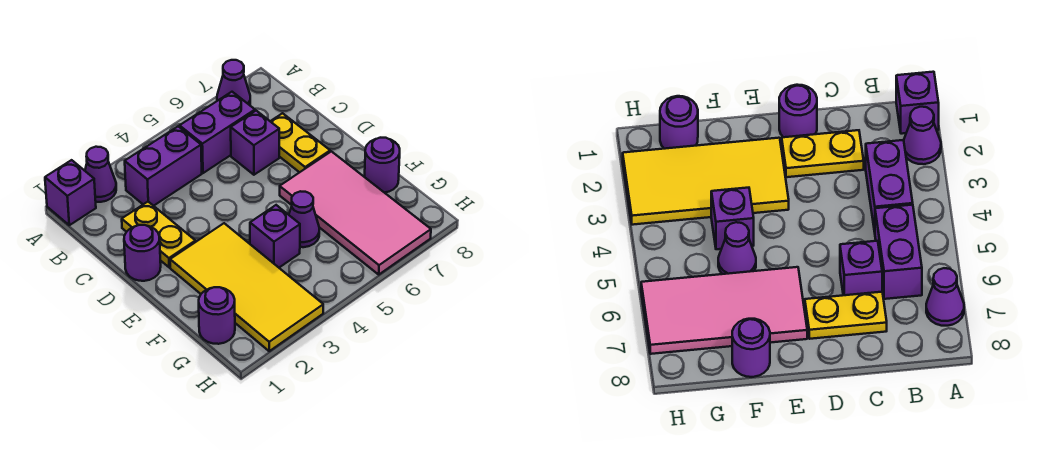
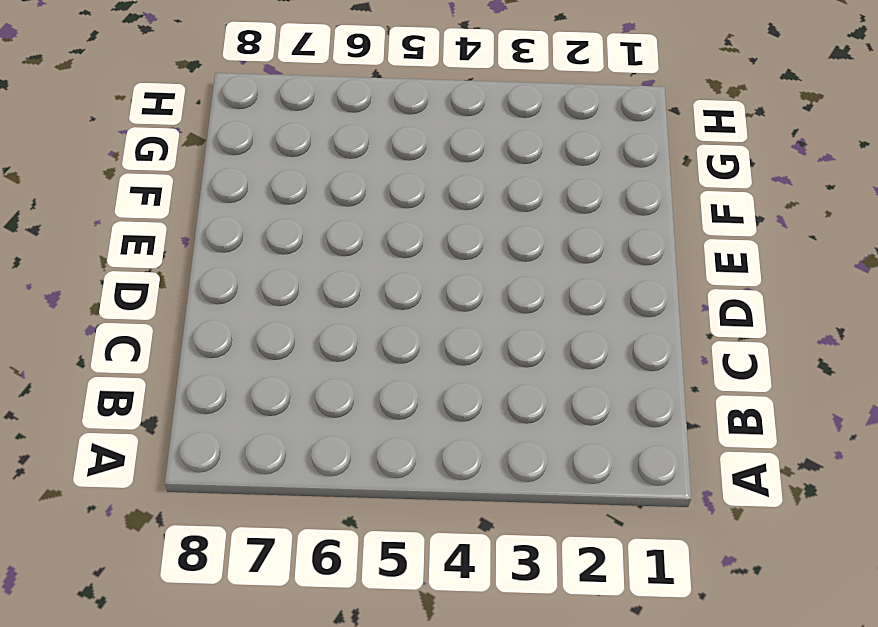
none -> purple brick A1 level 1
none -> purple cone A2 level 1
none -> purple cone A7 level 1

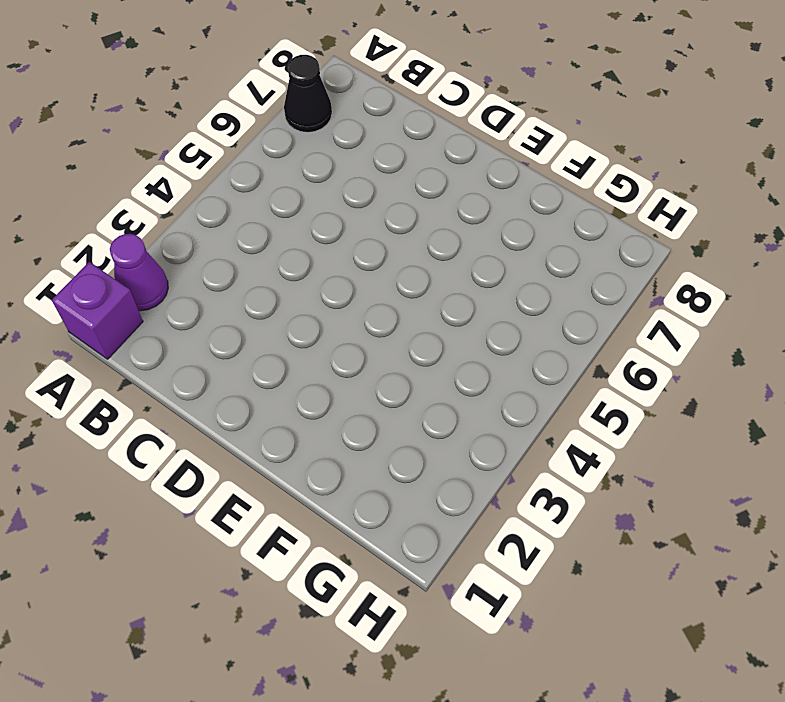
black cone A7 level 1 -> purple cone A7 level 1
none -> purple brick B3:B4 level 1
none -> purple brick B5:B6 level 1
none -> yellow plate C2:D2 level 1

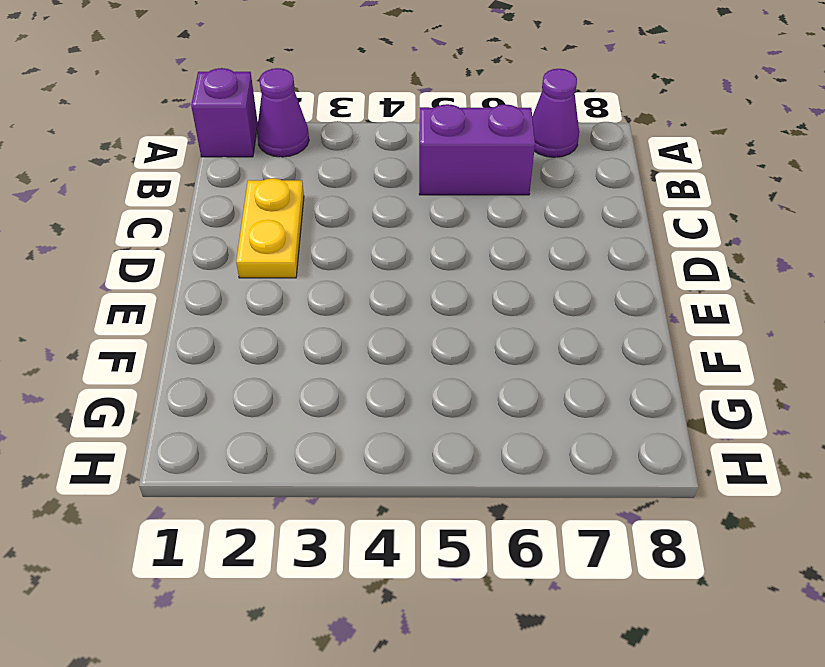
none -> purple brick B3:B4 level 1
none -> purple brick C6 level 1
none -> yellow plate C7:D7 level 1

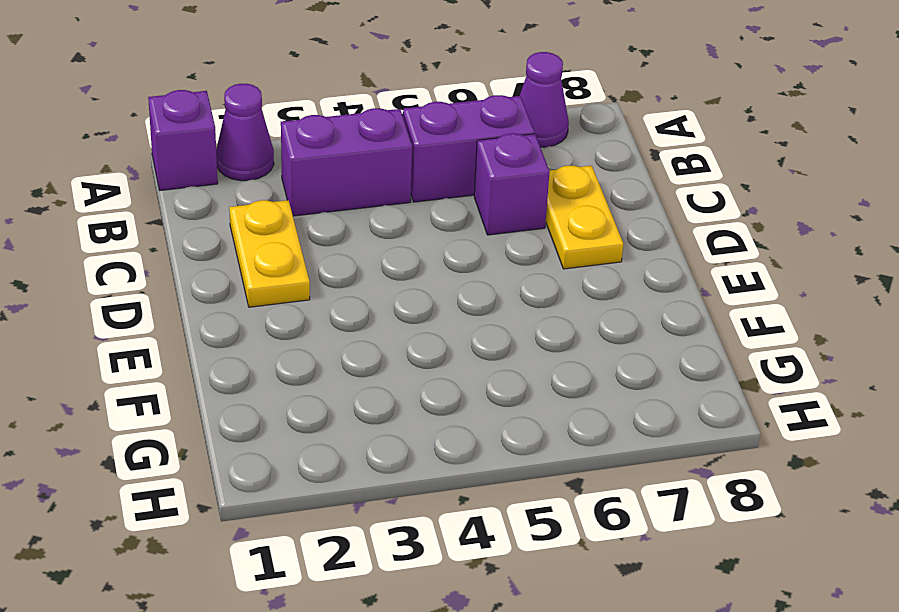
none -> purple round brick D1 level 1
none -> yellow tile E2:H3 level 1
none -> pink tile E6:H7 level 1

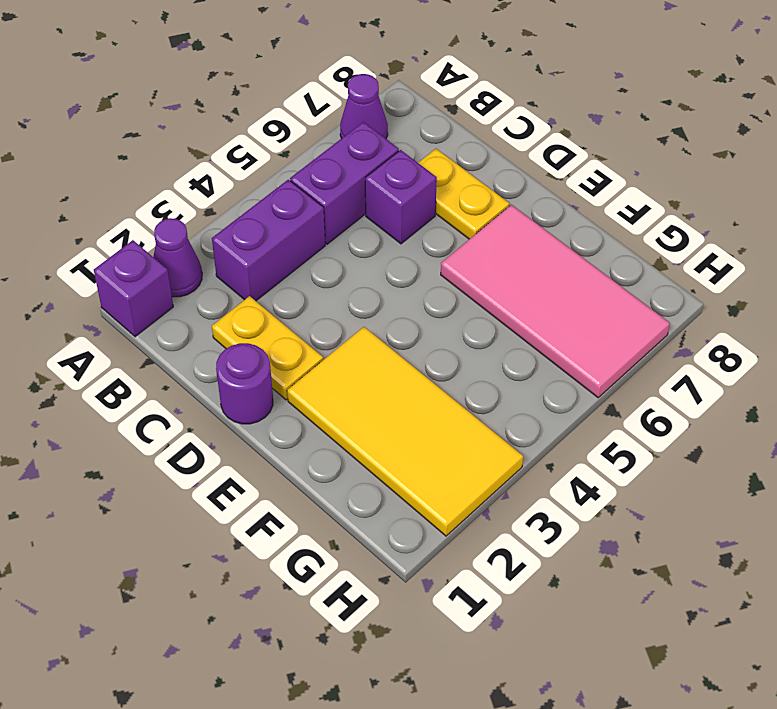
none -> purple brick F4 level 1
none -> purple cone F5 level 1
none -> purple round brick F8 level 1

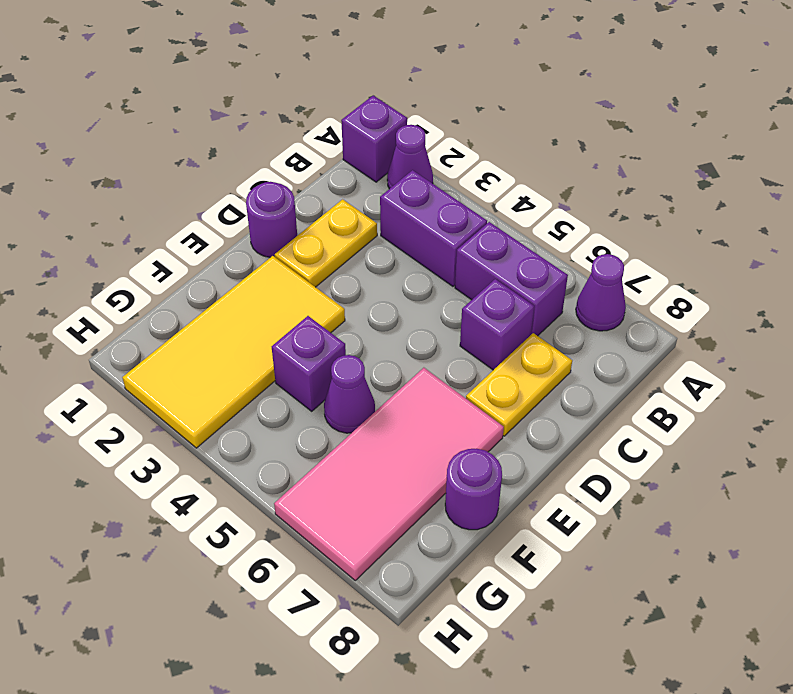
none -> purple round brick G1 level 1

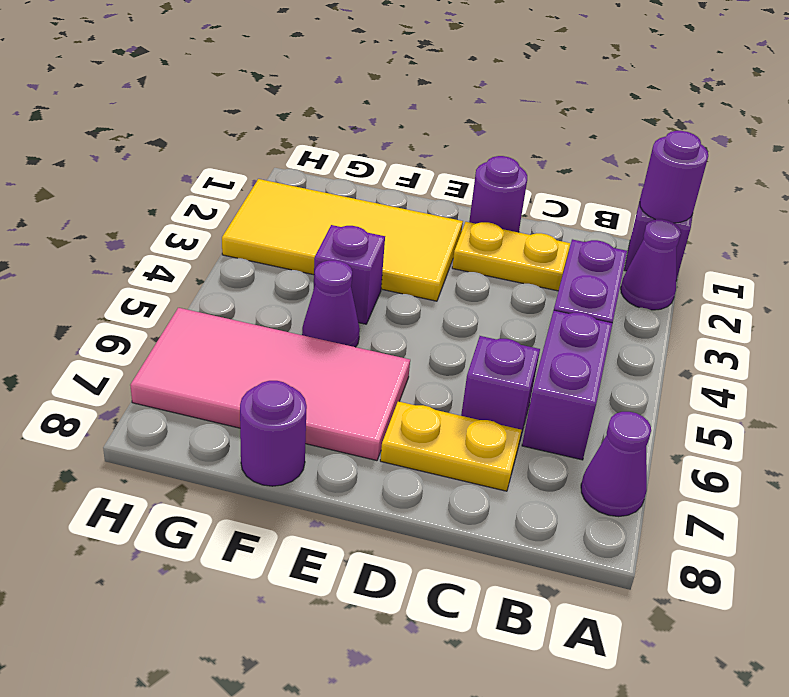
purple round brick A1 level 2 -> purple round brick G1 level 1

